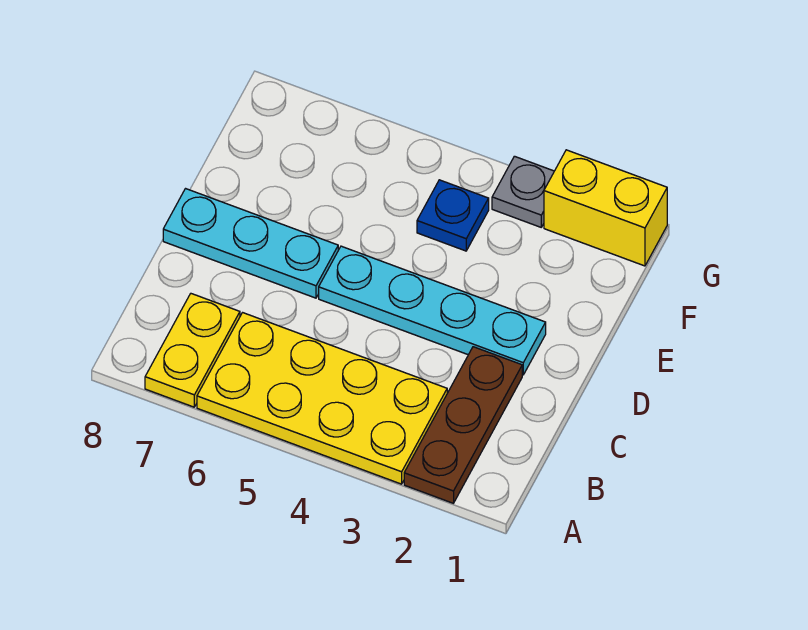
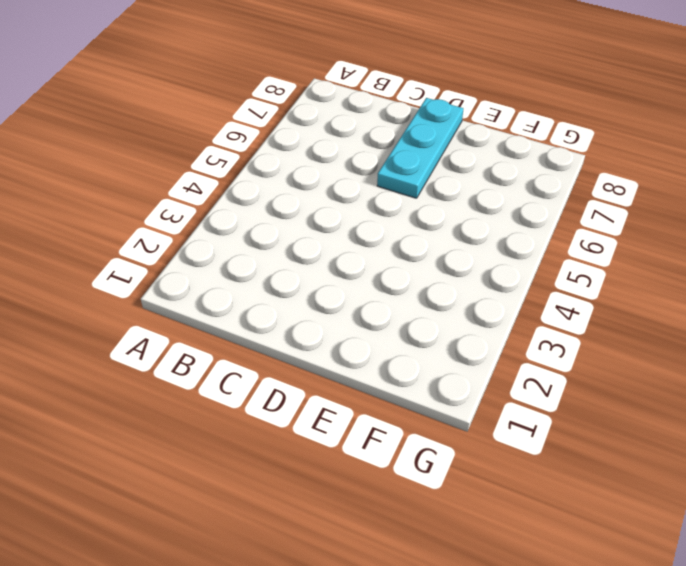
none -> brown plate A2:C2 level 1
none -> yellow plate A3:B6 level 1

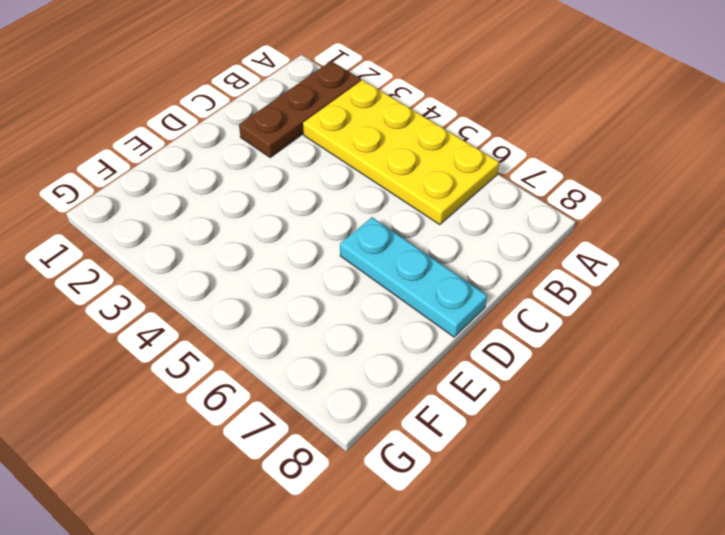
none -> yellow plate A7:B7 level 1
none -> cyan plate D2:D5 level 1

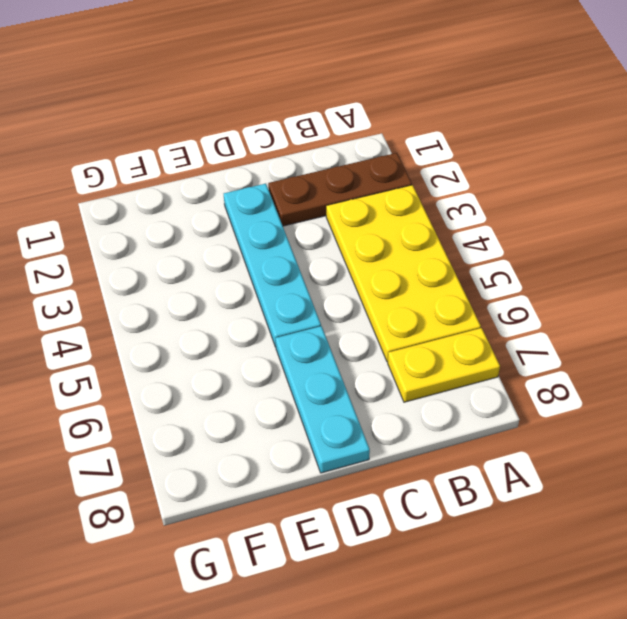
none -> blue plate F4 level 1
none -> yellow brick G1:G2 level 1

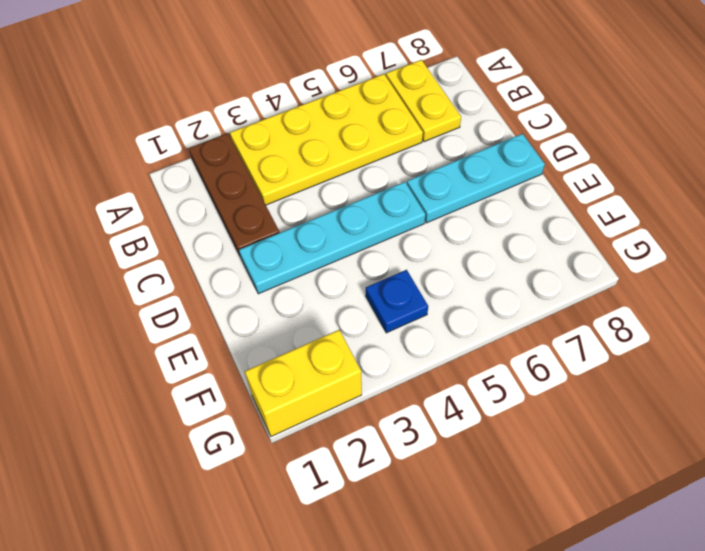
none -> grey plate G3 level 1

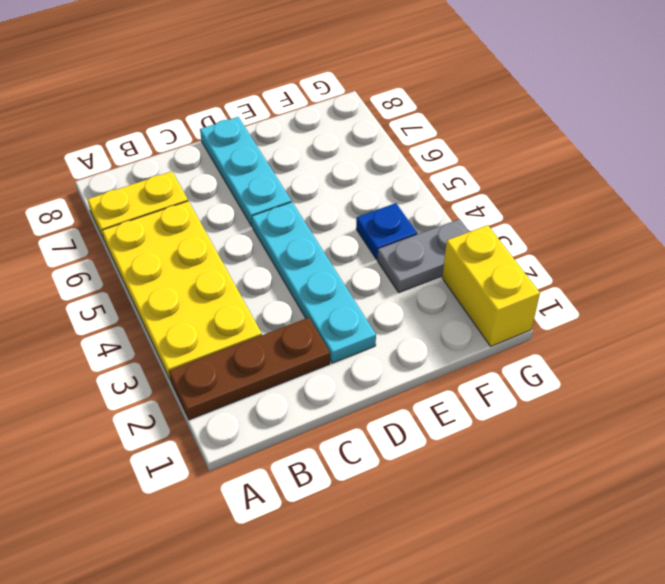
grey plate F3:G3 level 1 -> grey plate G3 level 1

